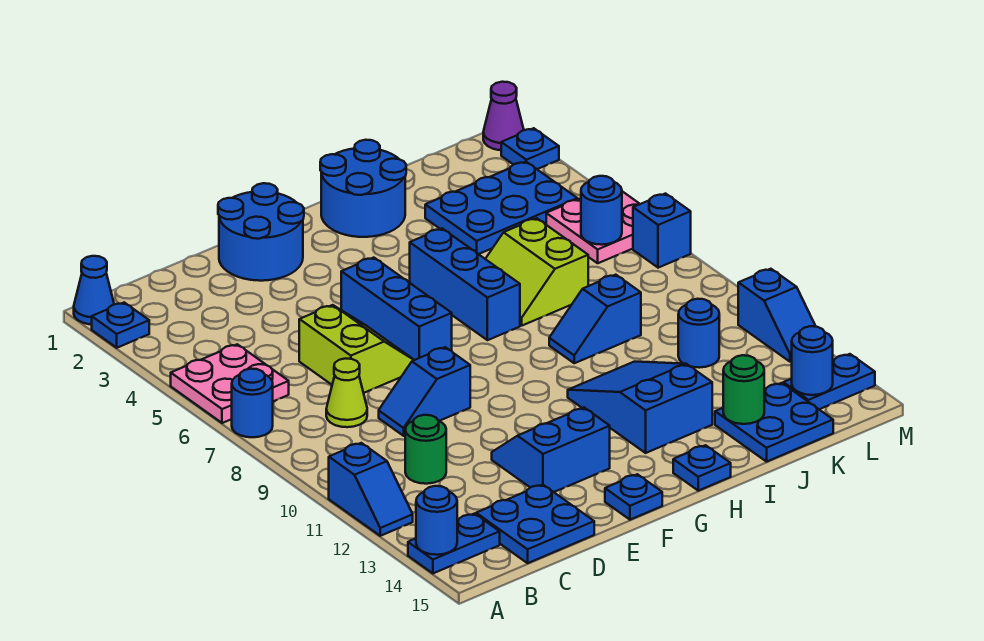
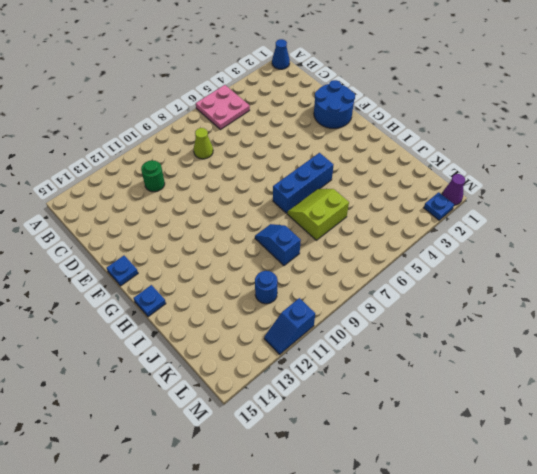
none -> blue plate A2 level 1
none -> blue round brick A7 level 1
none -> blue slope A11:A12 level 1 top 11
none -> blue plate A14:B14 level 1

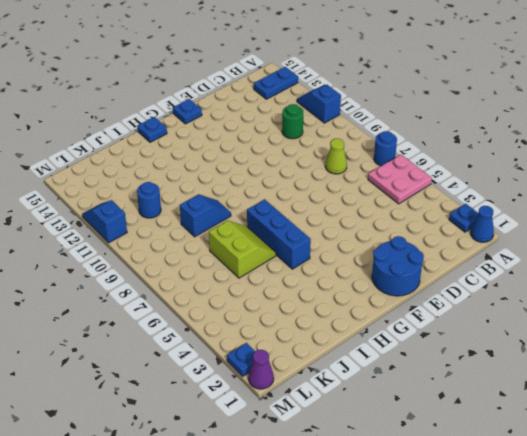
none -> blue plate C14:D15 level 1
none -> lime slope D6:E7 level 1 top D
none -> blue slope D9:E9 level 1 top E
none -> blue slope E12:F13 level 1 top 13

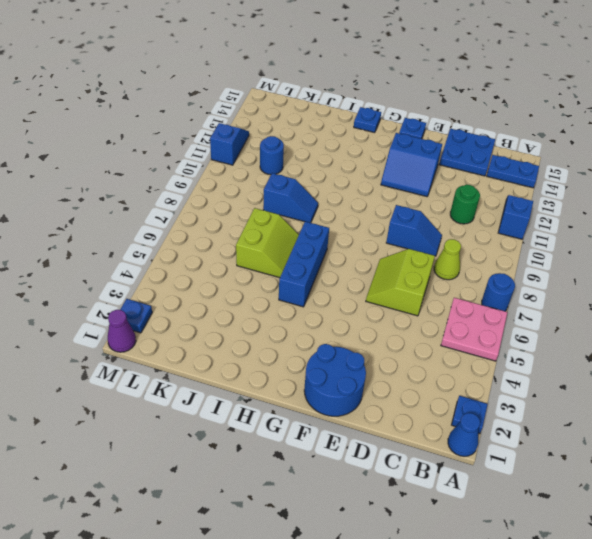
none -> blue brick F5:F7 level 1
none -> blue round brick H1:I2 level 1
none -> blue slope H11:I13 level 1 top 13
none -> blue plate J3:L4 level 1

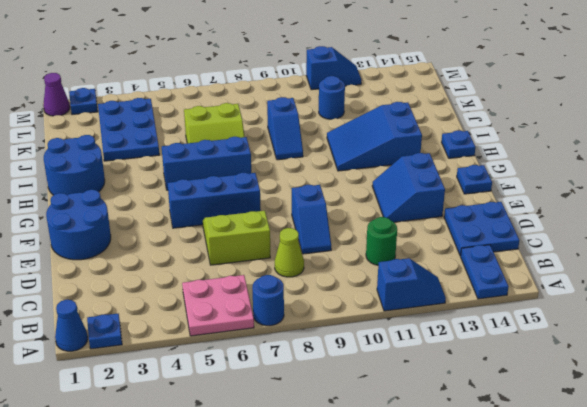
none -> blue plate J14:K15 level 1
none -> pink plate L5:M6 level 1
none -> blue plate L14:M14 level 1
none -> blue brick M7 level 1

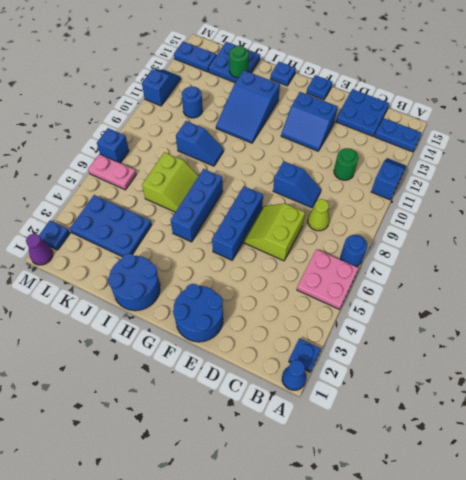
pink plate L6:M6 level 1 -> pink plate L5:M6 level 1
none -> blue round brick A14 level 2
none -> blue round brick L6 level 2
none -> blue round brick L14 level 2

